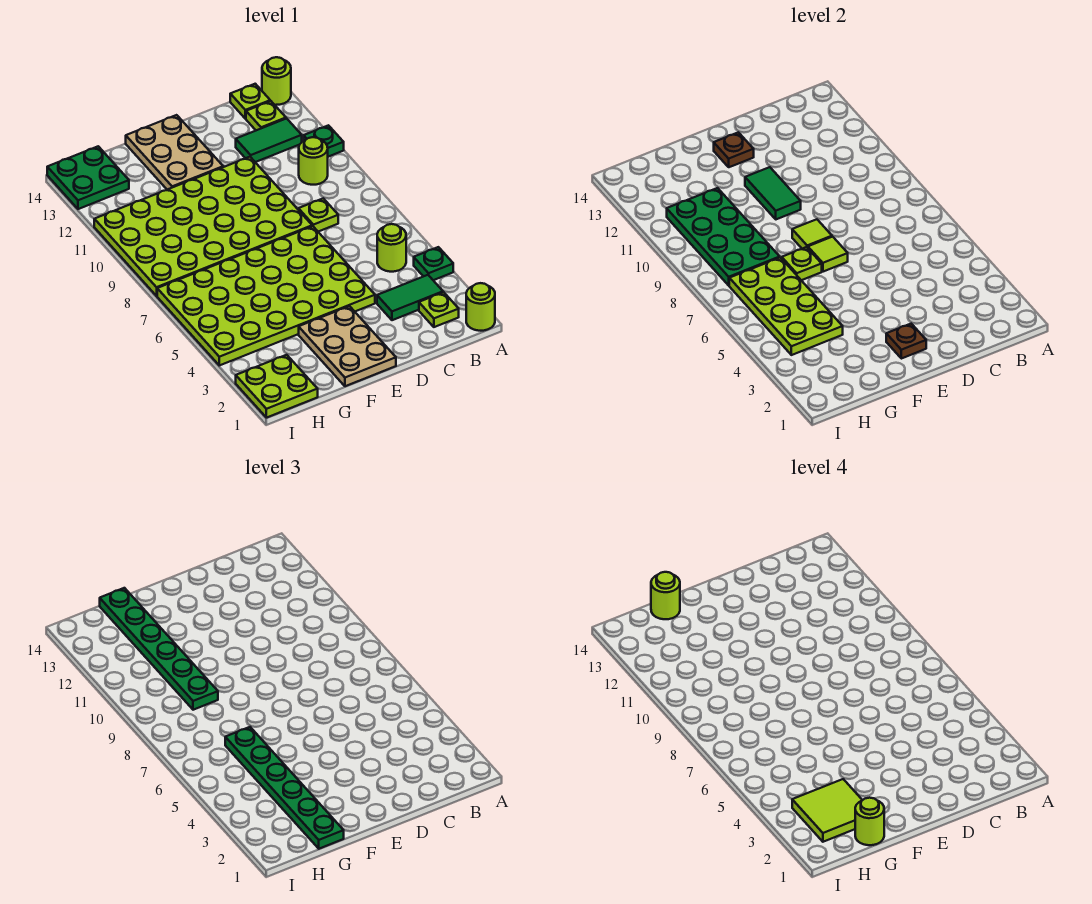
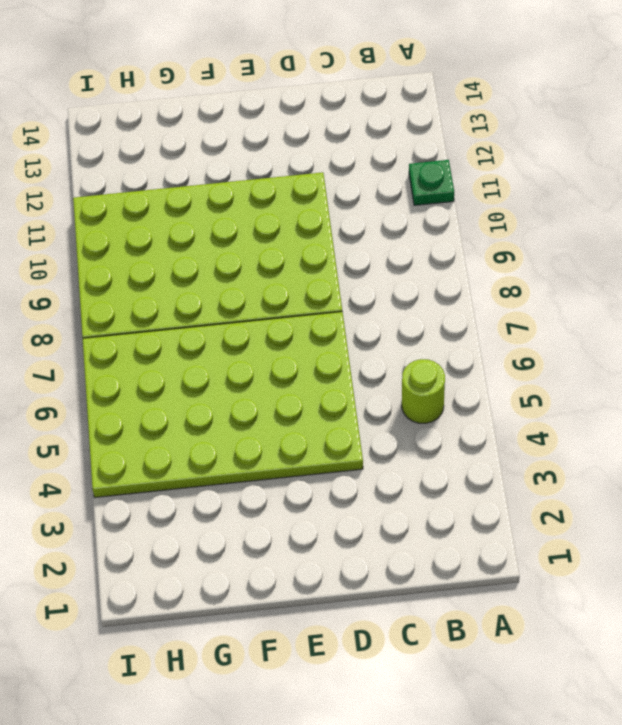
none -> lime round brick A1 level 1
none -> green plate A4 level 1
none -> lime round brick A14 level 1
none -> lime plate B2 level 1

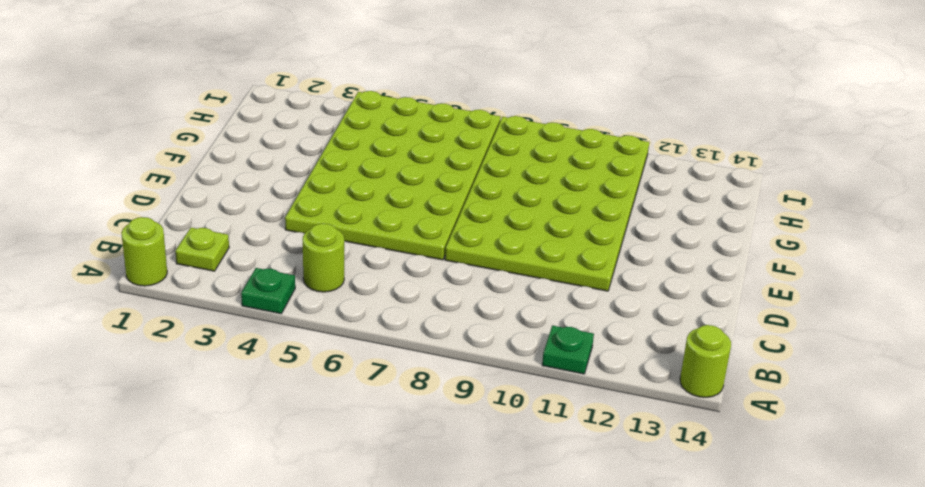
none -> green tile B3:C3 level 1
none -> lime round brick B10 level 1
none -> green tile B12:C12 level 1
none -> lime plate B13 level 1

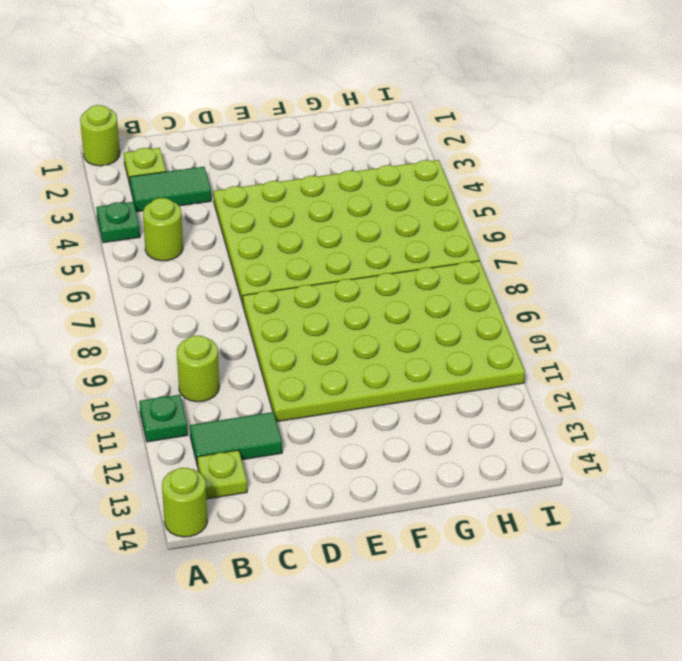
none -> lime plate B14 level 1
none -> lime plate C8 level 1
none -> tan plate E1:F3 level 1
none -> tan plate E12:F14 level 1

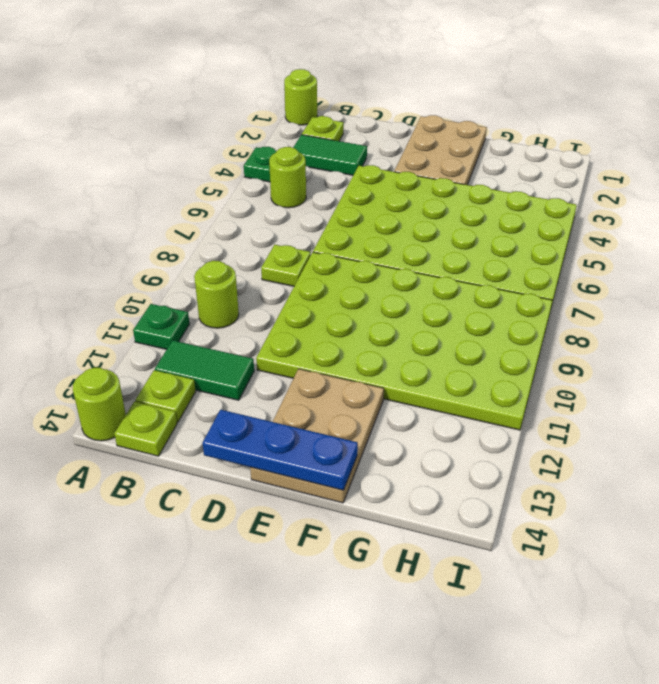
blue plate D14:F14 level 2 -> none
none -> lime plate H1:I2 level 1
none -> green plate H13:I14 level 1
none -> brown plate E2 level 2
none -> lime tile E7 level 2

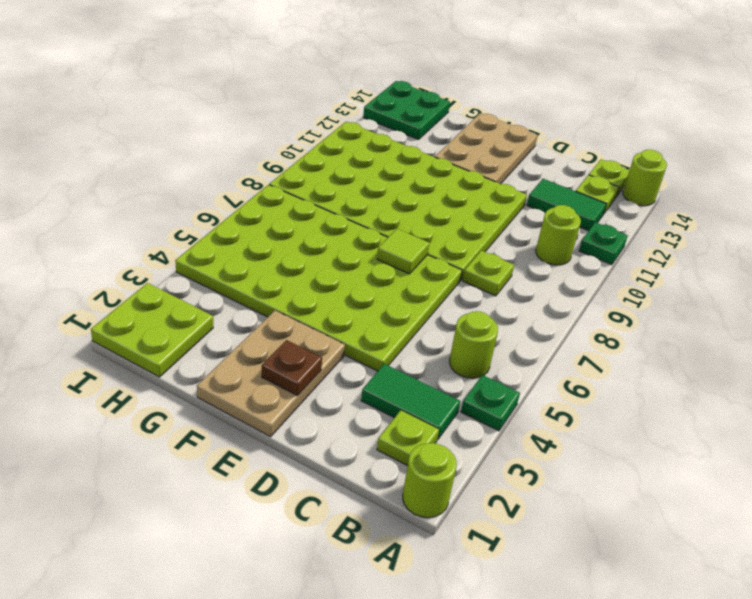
none -> lime tile E8 level 2
none -> green tile E10:E11 level 2
none -> brown plate E13 level 2
none -> lime plate F7 level 2

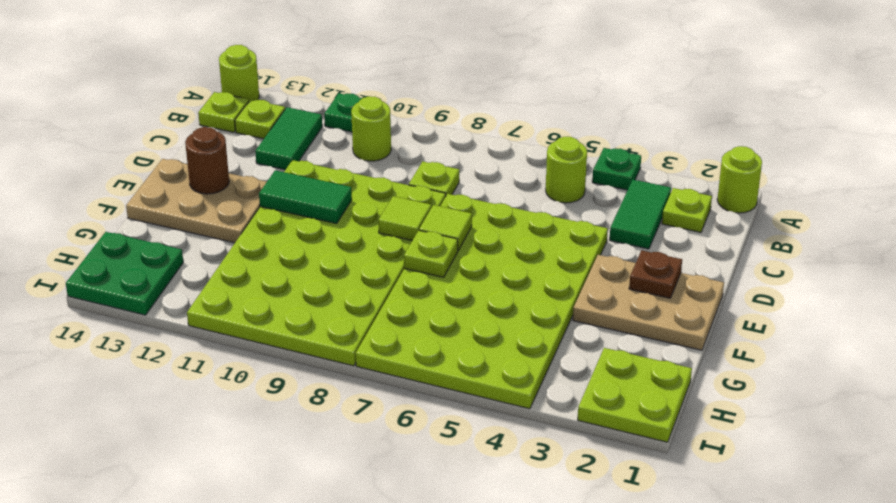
brown round brick E13 level 2 -> brown plate E13 level 2
none -> lime plate G4:H7 level 2
none -> green plate G8:H11 level 2
none -> green plate G1:G6 level 3
none -> green plate G9:G14 level 3

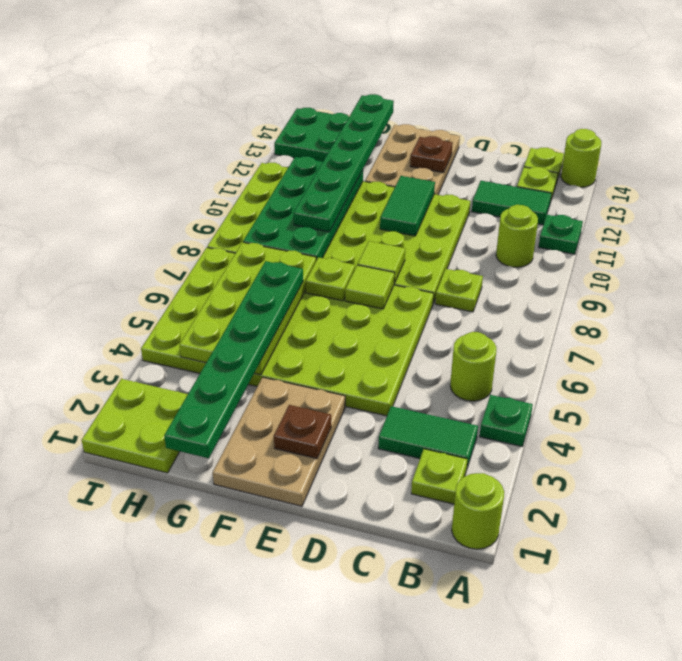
none -> lime round brick G1 level 4
none -> lime tile G2:H3 level 4
none -> lime round brick G14 level 4

